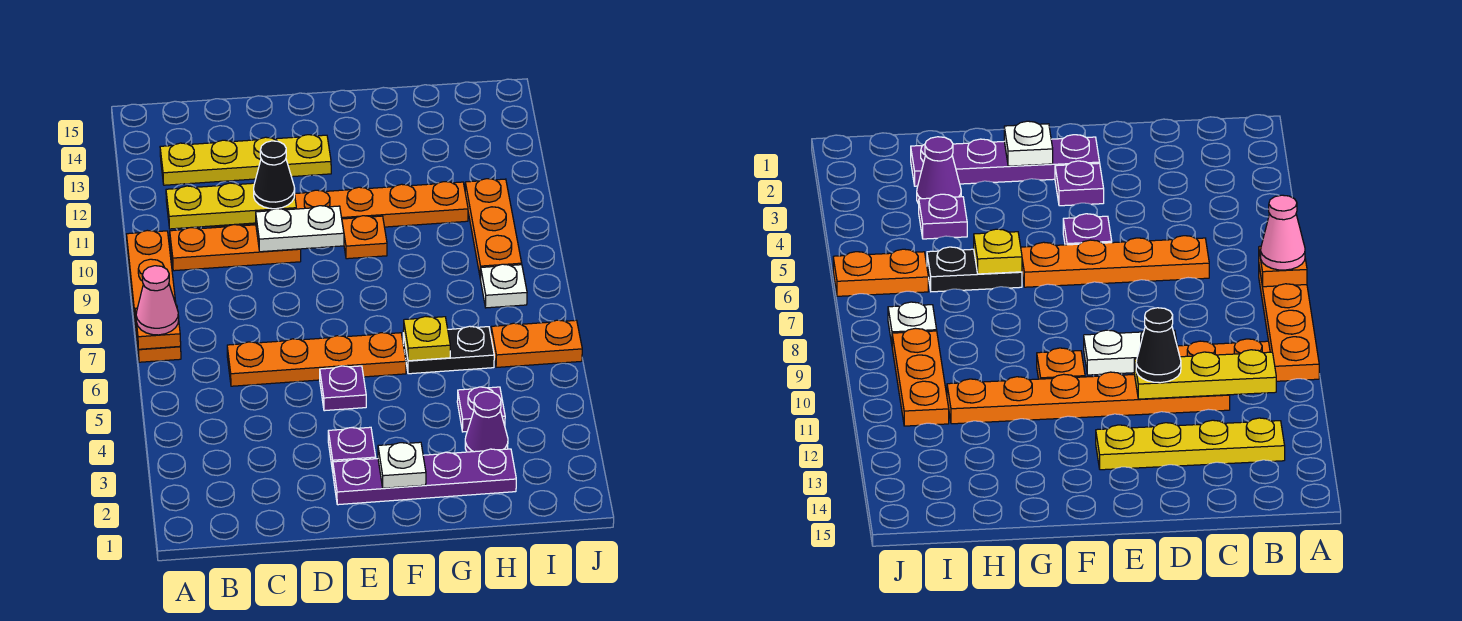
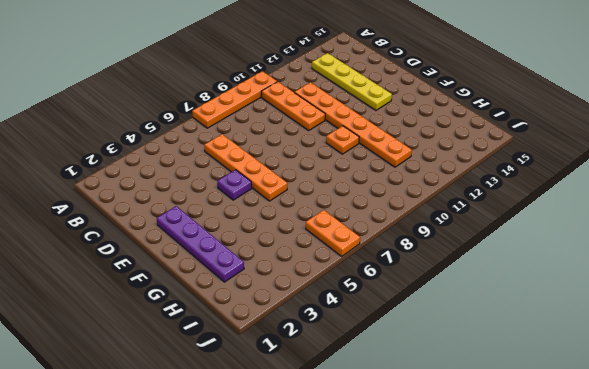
none -> purple plate E3 level 1
none -> black plate G6:H6 level 1
none -> purple cone H3 level 1

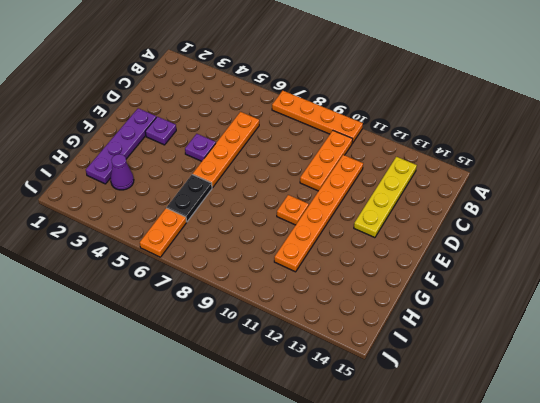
none -> purple plate H4 level 1
none -> white plate I8 level 1
none -> orange plate I9:I11 level 1

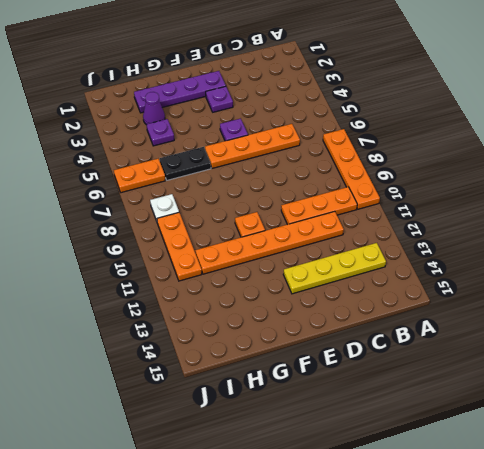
none -> orange plate A7 level 2
none -> yellow plate B11:D11 level 2
none -> white plate D10:E10 level 2

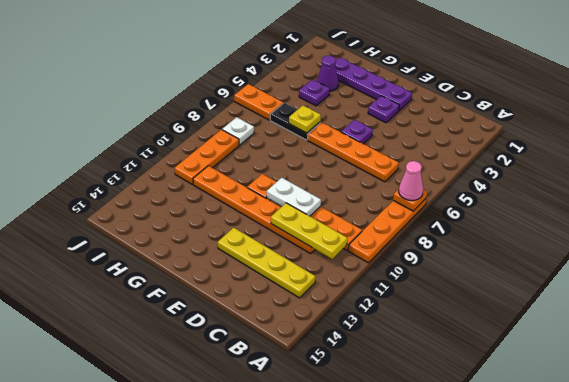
none -> white plate F2 level 2
none -> black cone D11 level 3

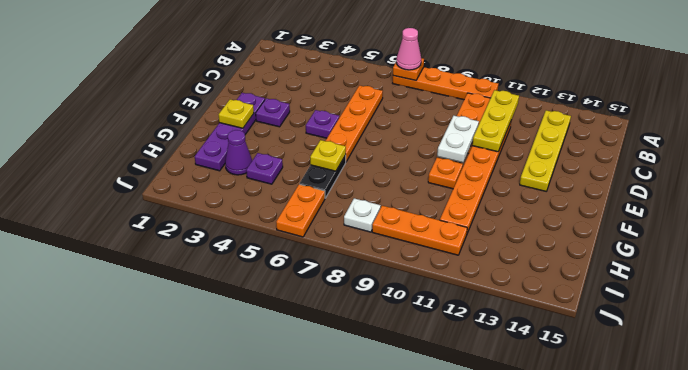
yellow plate F2 level 2 -> white plate F2 level 2
none -> black cone D11 level 3

